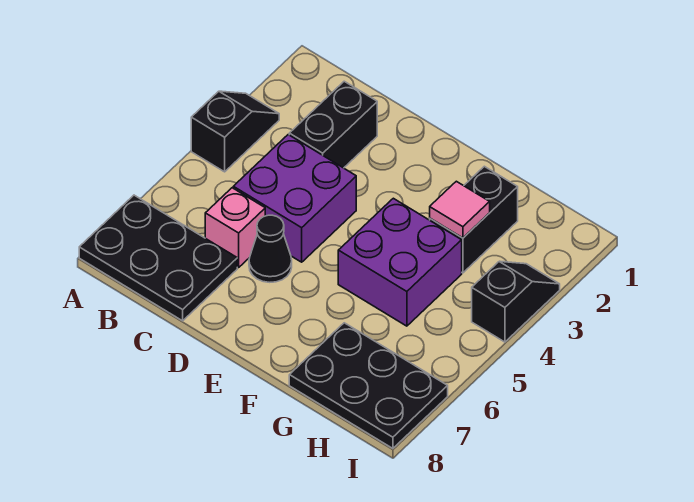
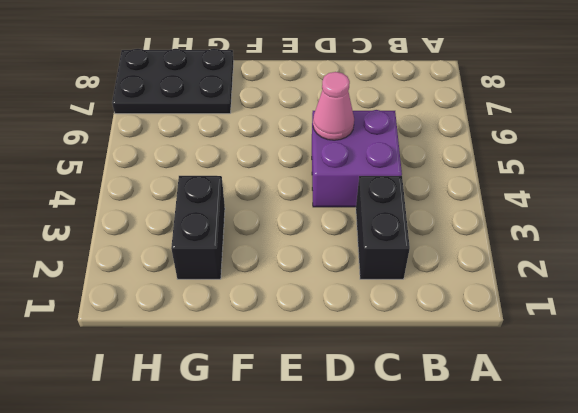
pink cone D5 level 2 -> none
none -> black slope A3:A4 level 1 top 4
none -> black plate A7:C8 level 1

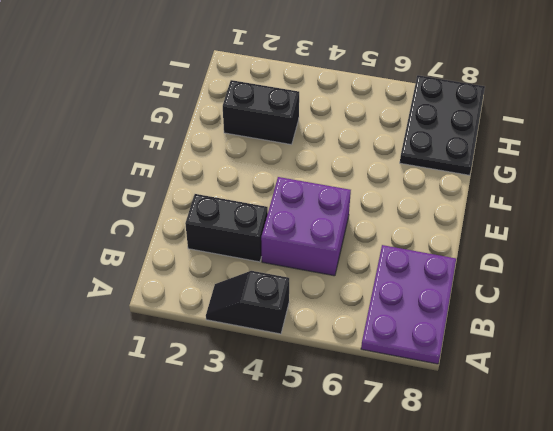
purple plate A7:C8 level 1 -> black plate A7:C8 level 1
none -> pink brick C6 level 1
none -> black cone D6 level 1

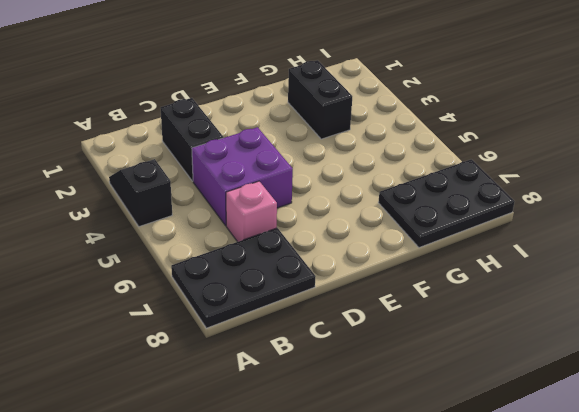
none -> black cone D6 level 1
none -> purple brick F4:G5 level 1

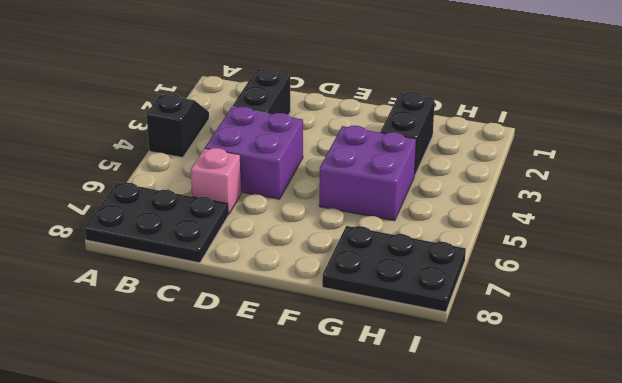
none -> black cone D6 level 1
none -> black slope I3:I4 level 1 top 4

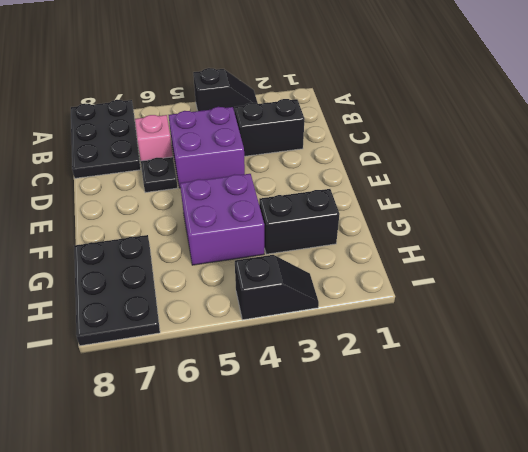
black plate D6 level 1 -> black cone D6 level 1
none -> pink tile G3 level 2

